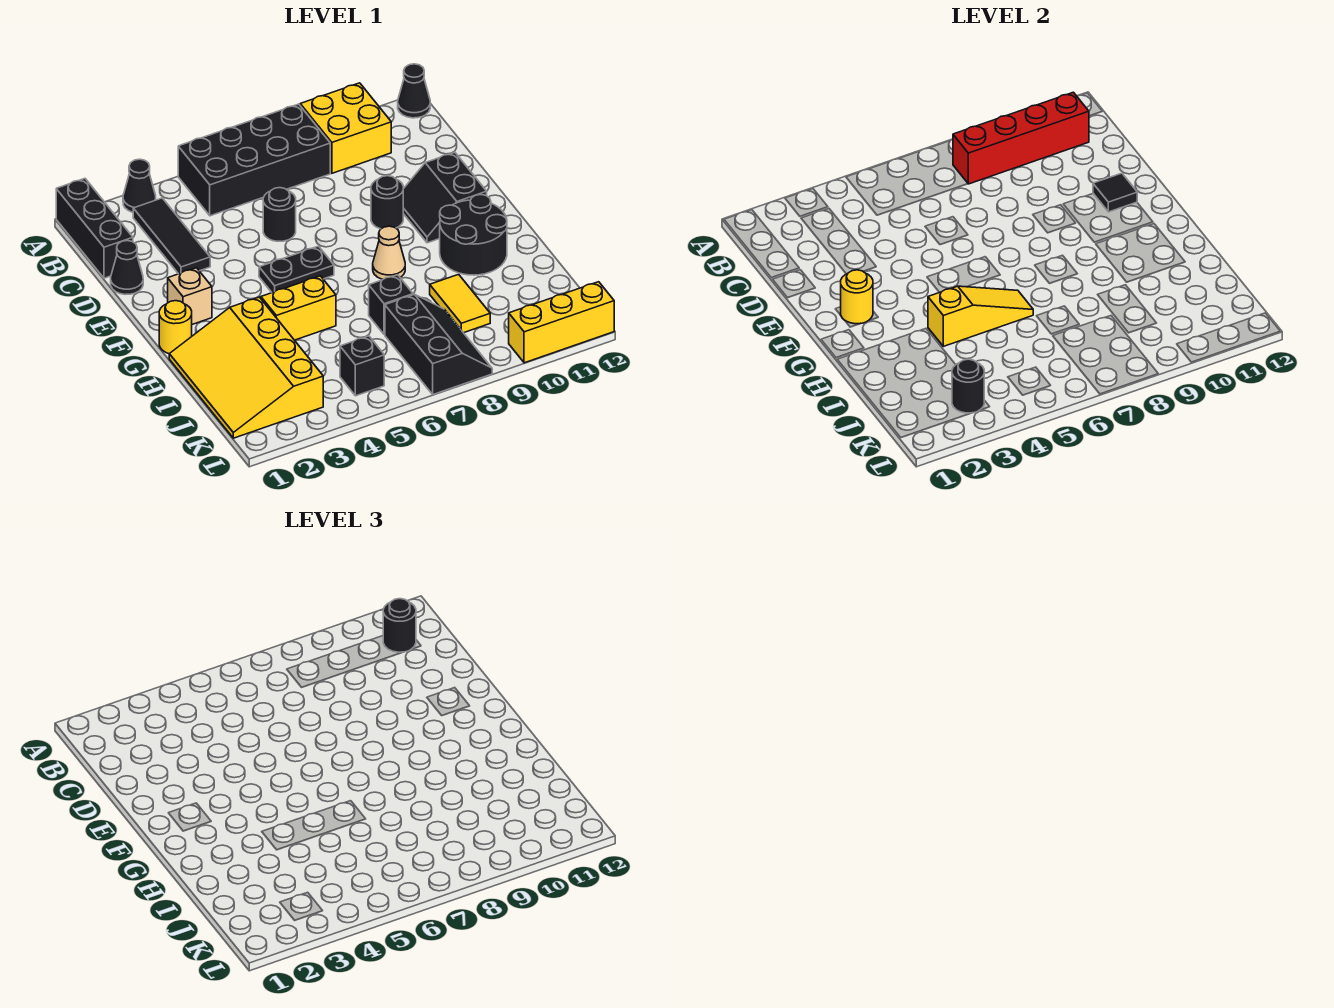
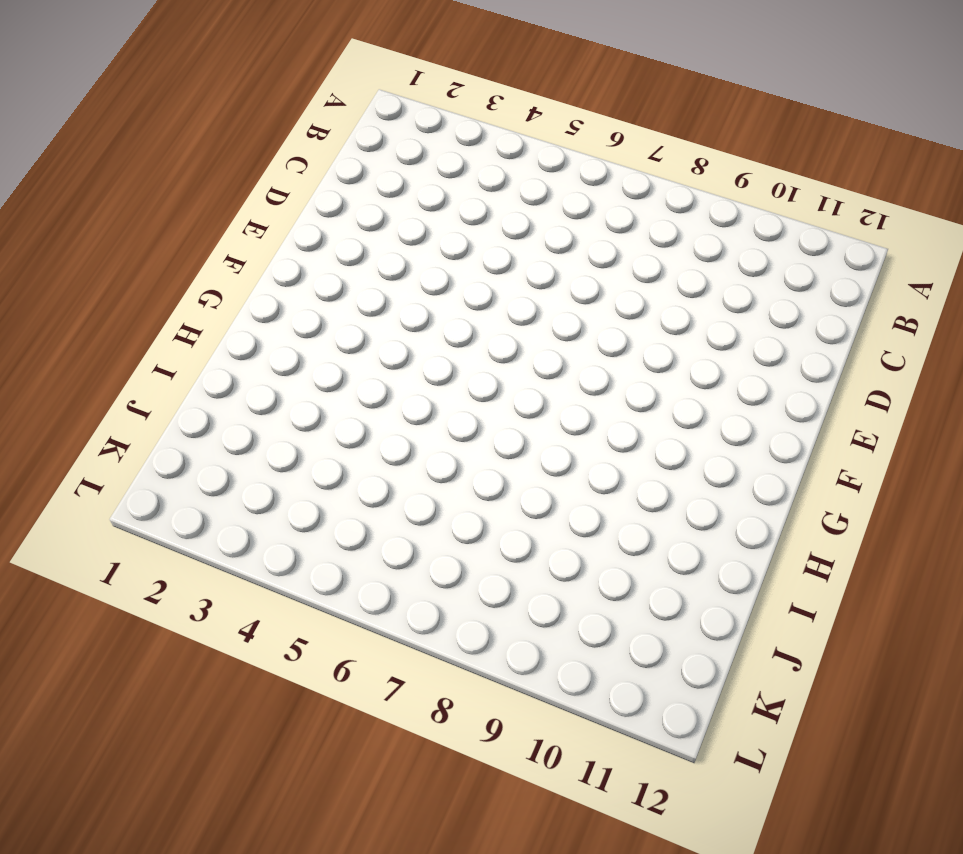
none -> black brick A1:C1 level 1
none -> black cone A3 level 1
none -> black brick A5:B8 level 1

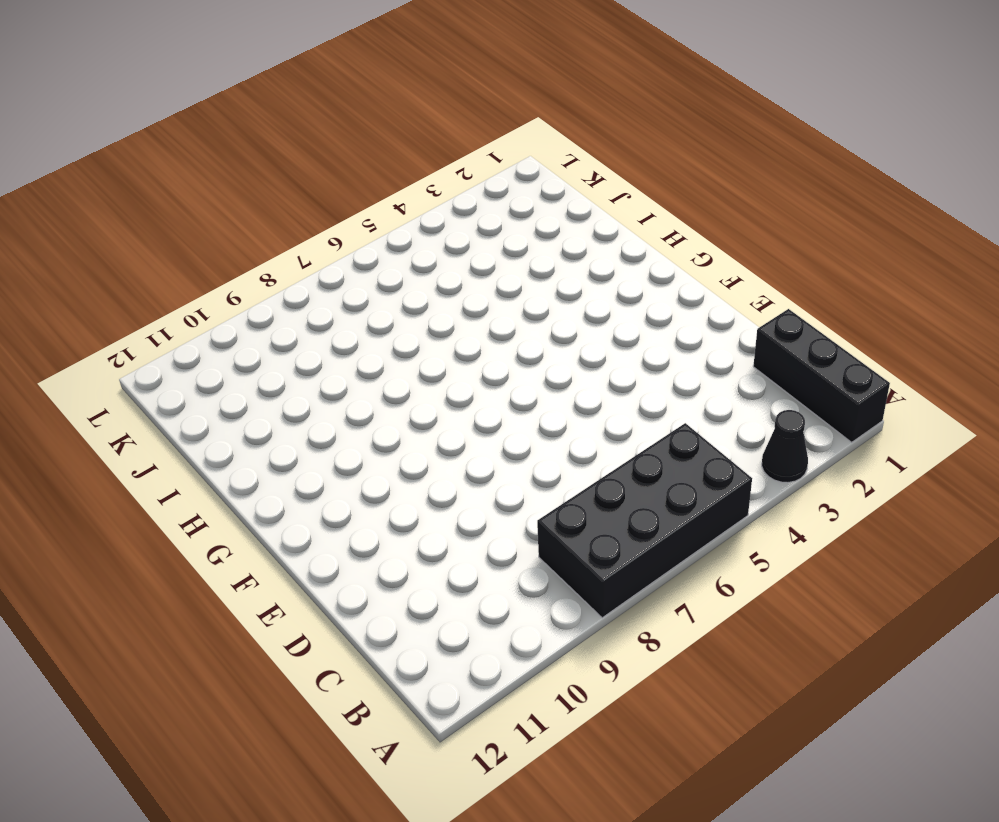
none -> yellow brick A9:B10 level 1
none -> black cone A12 level 1
none -> black tile B3:D3 level 1

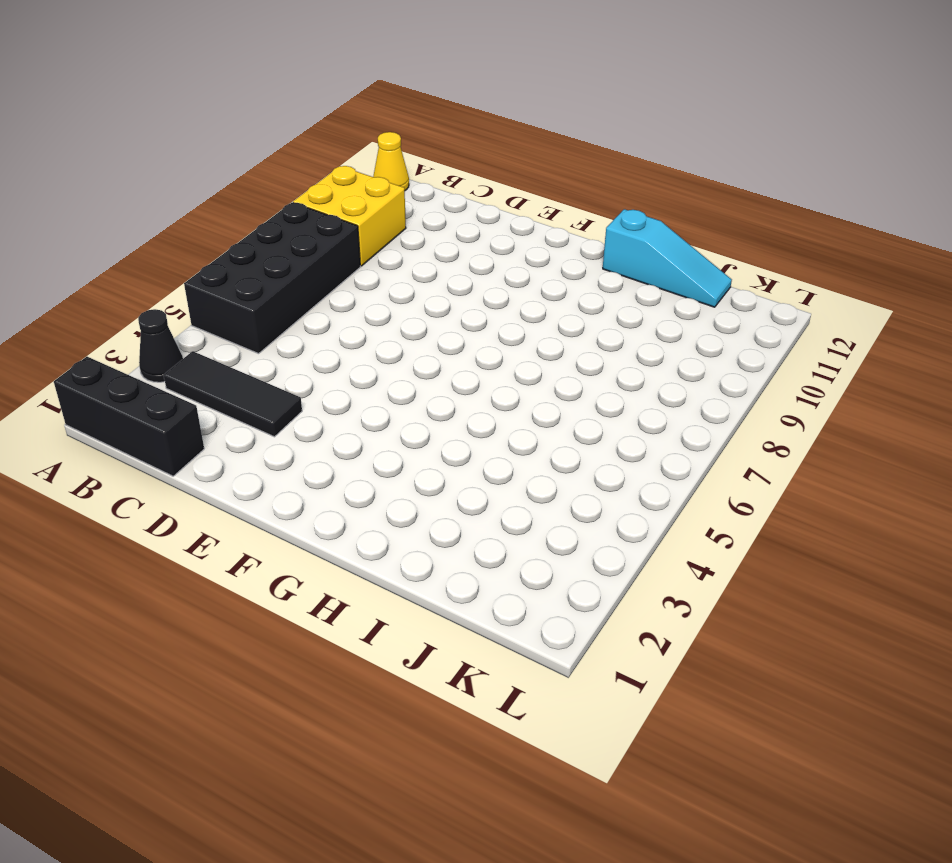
yellow cone A12 level 1 -> black cone A12 level 1
cyan slope H12:J12 level 1 top H -> none
none -> black cone D1 level 1
none -> black round brick D6 level 1
none -> black round brick E9 level 1

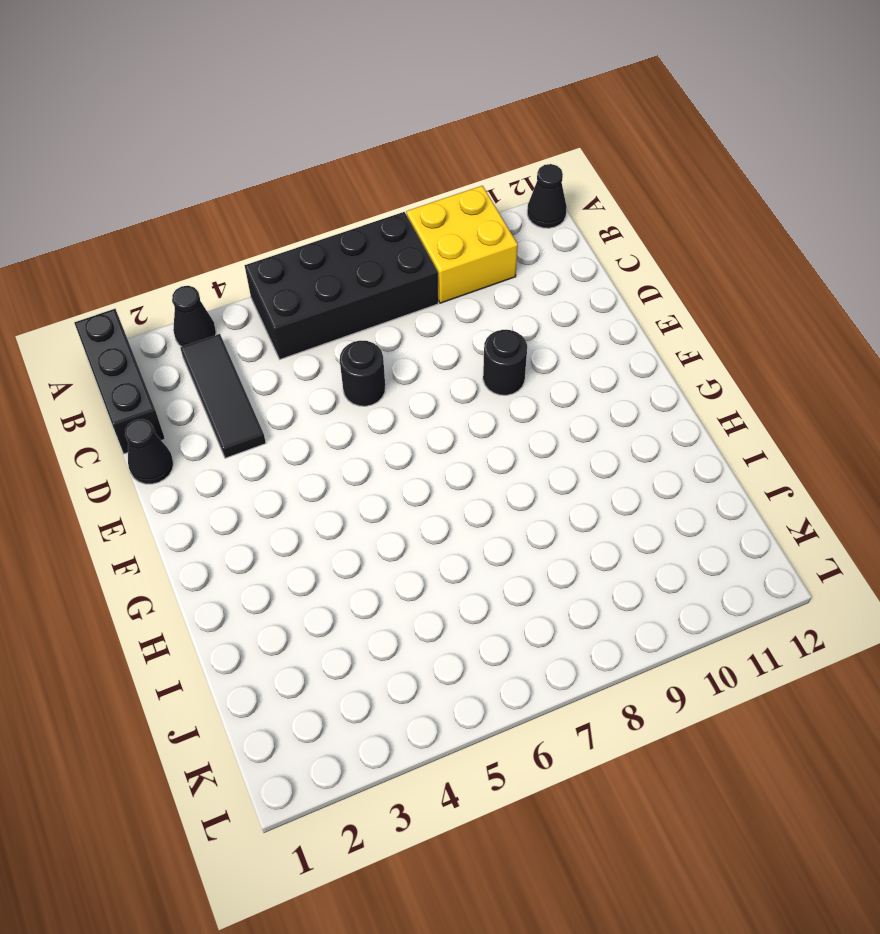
none -> black slope E10:F11 level 1 top 11
none -> tan brick F2 level 1
none -> black plate F5:F6 level 1

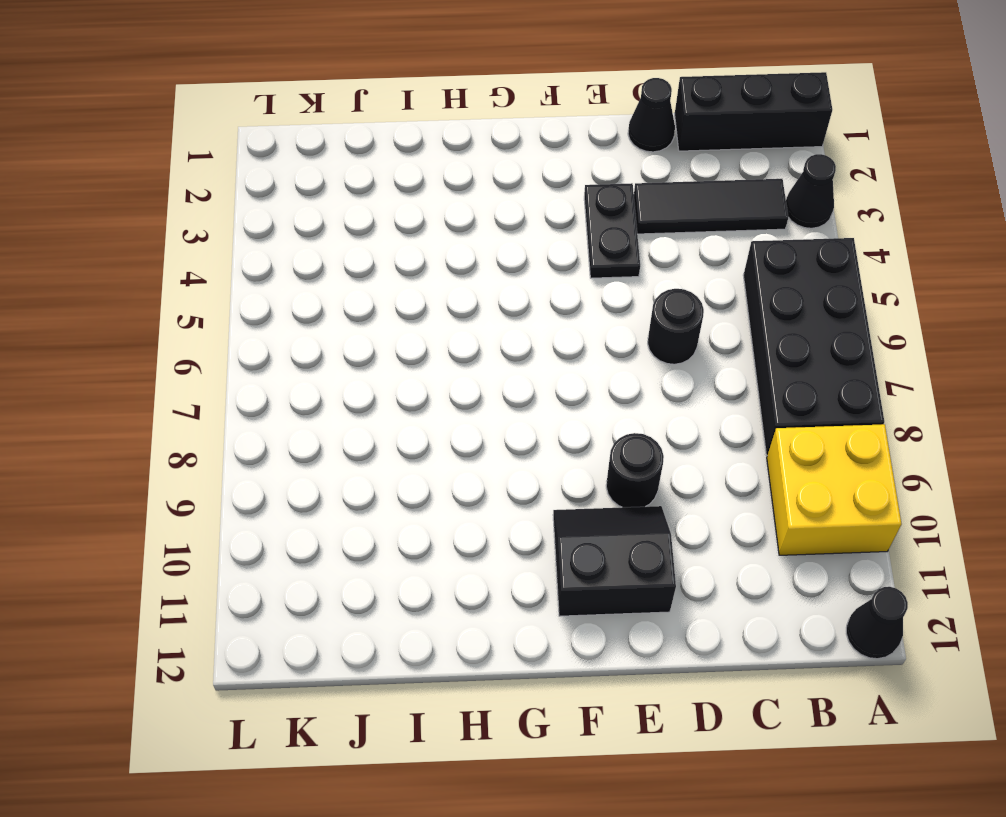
black plate E3:E4 level 1 -> black plate F5:F6 level 1
none -> tan brick F2 level 1
none -> yellow round brick G1 level 1
none -> tan cone G8 level 1

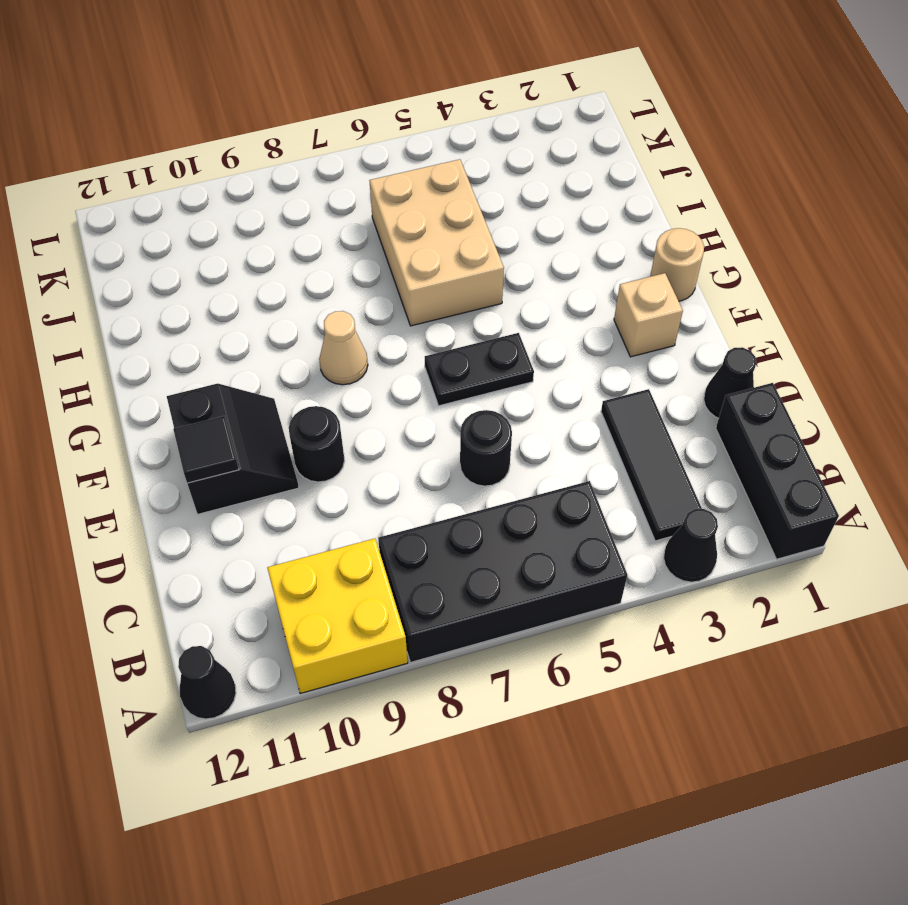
tan round brick G1 level 1 -> yellow round brick G1 level 1
tan brick H5:J6 level 1 -> yellow brick H4:H5 level 1
none -> black round brick G10:H11 level 1
none -> yellow slope H1:K3 level 1 top 3
none -> black brick I7 level 1

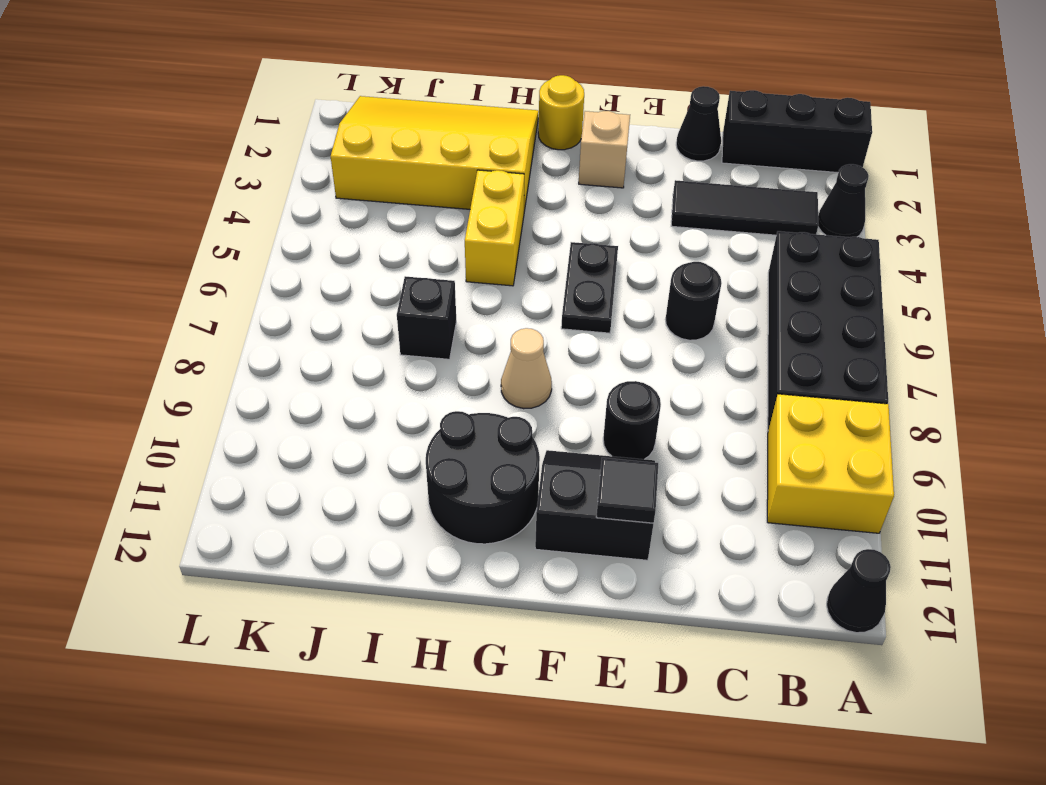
none -> yellow tile I9:J9 level 1
none -> black slope J7:L8 level 1 top 7
none -> black brick K5 level 1

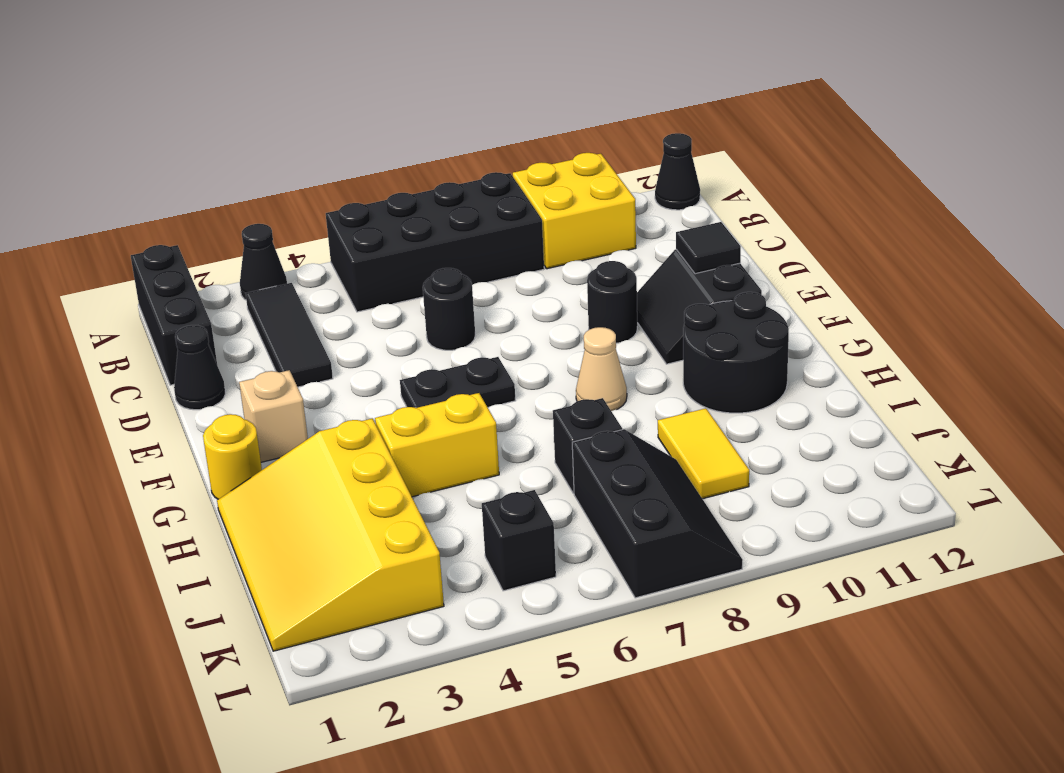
none -> yellow brick L10:L12 level 1
none -> red brick B8:B11 level 2
none -> yellow round brick F2 level 2

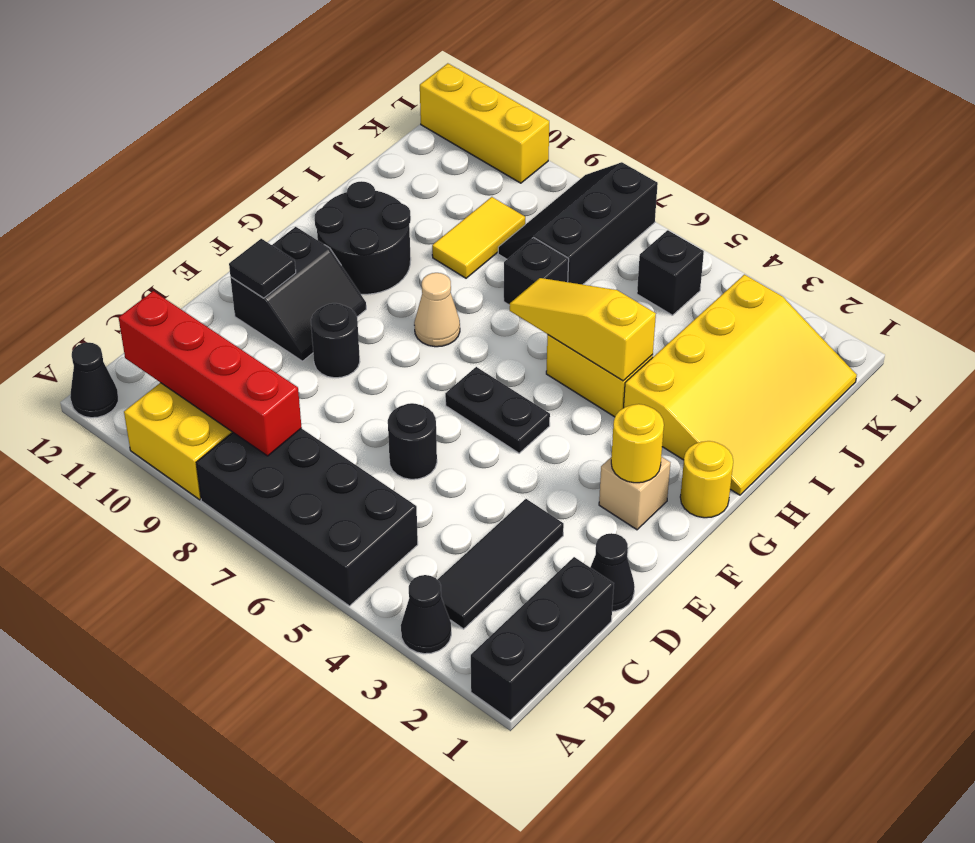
none -> black round brick K3 level 2
none -> black round brick B11 level 3

